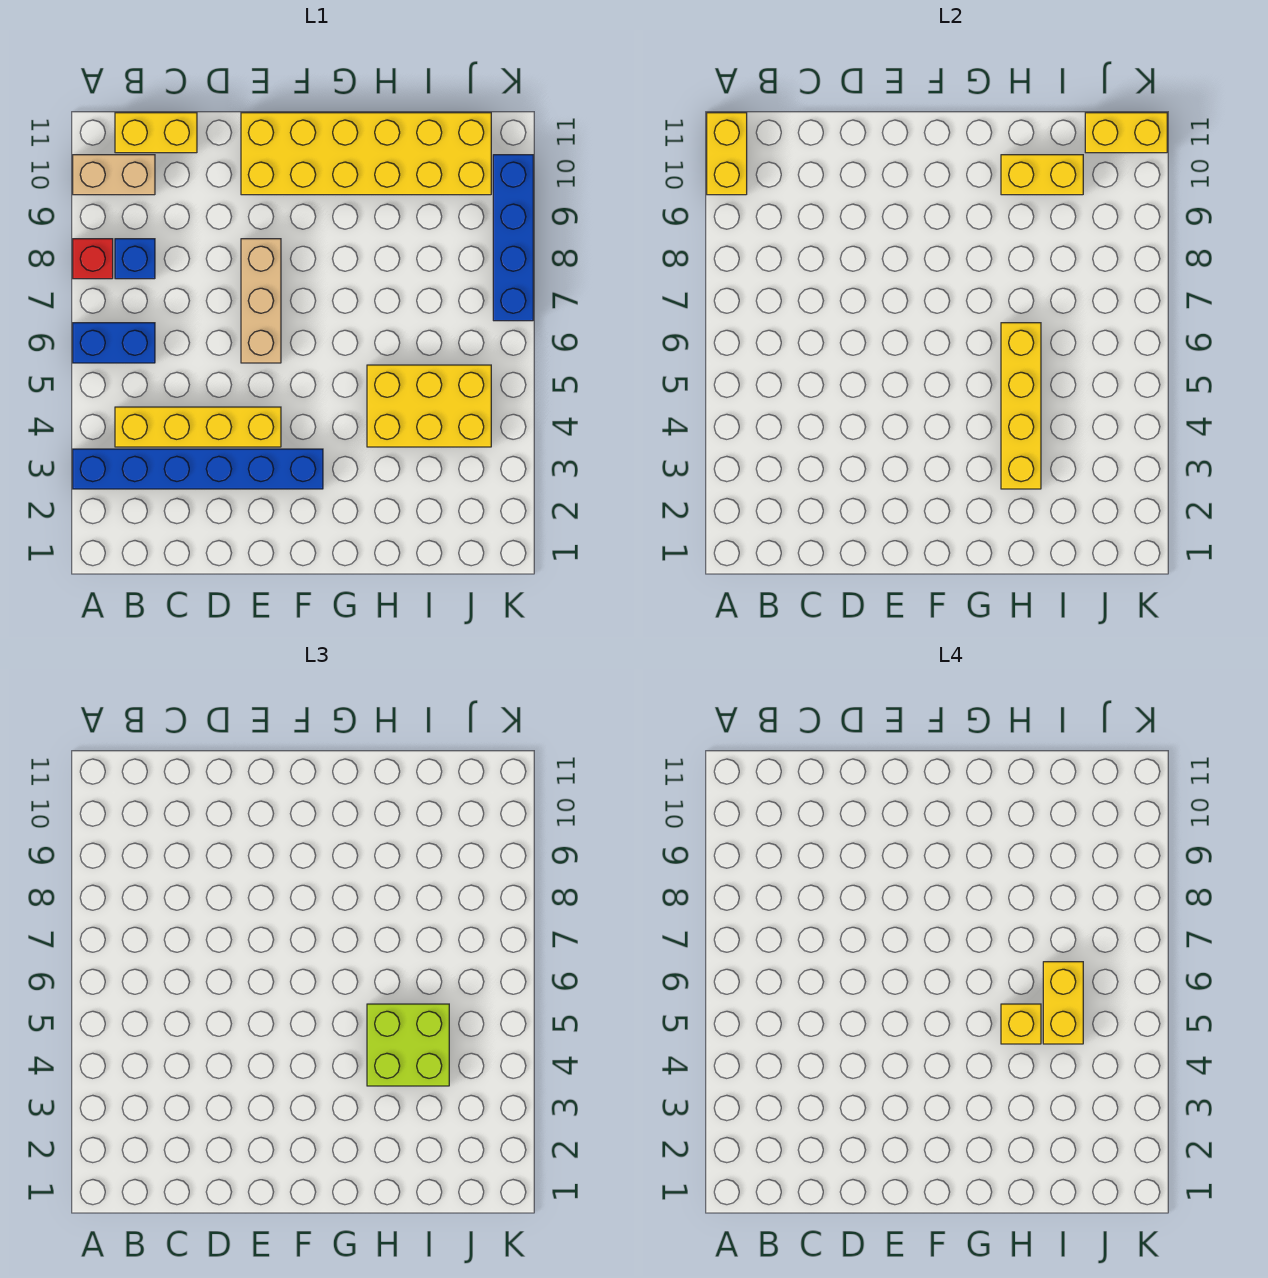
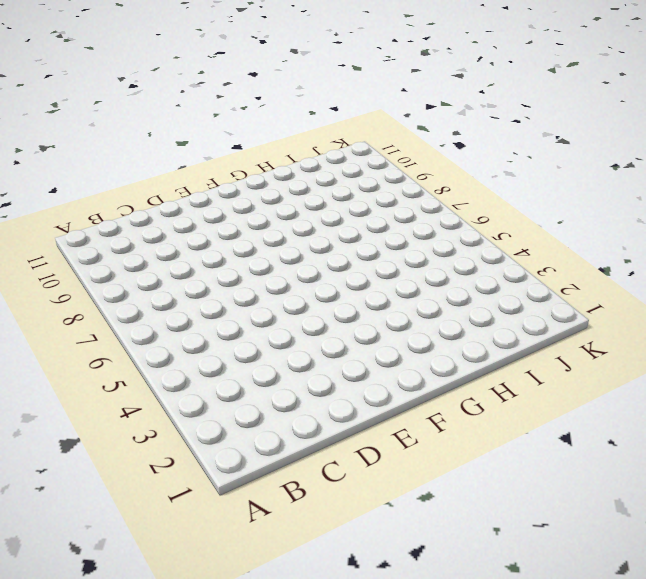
none -> blue brick A3:F3 level 1
none -> blue brick A6:B6 level 1
none -> red brick A8 level 1

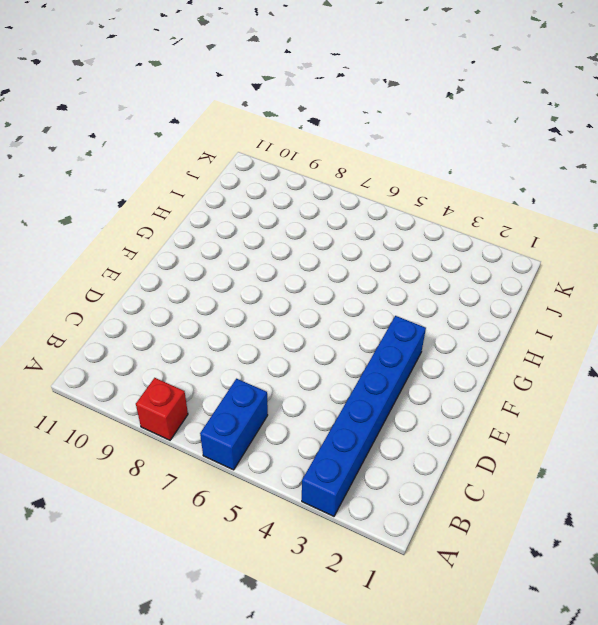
none -> tan brick A10:B10 level 1
none -> yellow brick B4:E4 level 1
none -> blue brick B8 level 1

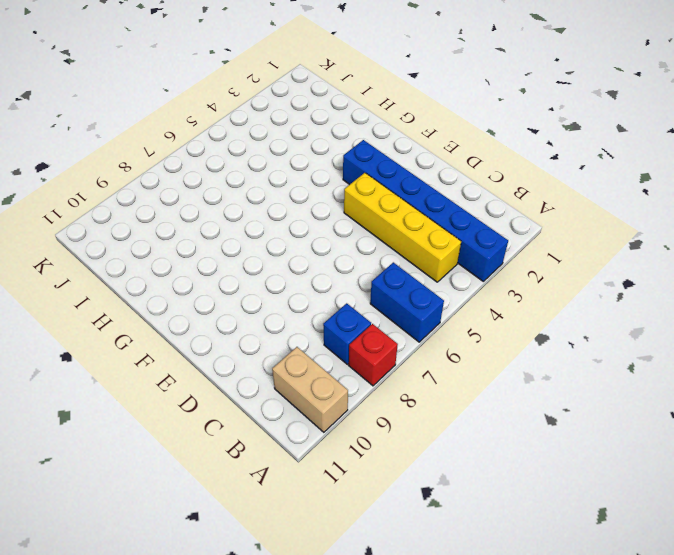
none -> yellow brick B11:C11 level 1
none -> tan brick E6:E8 level 1
none -> yellow brick E10:J11 level 1

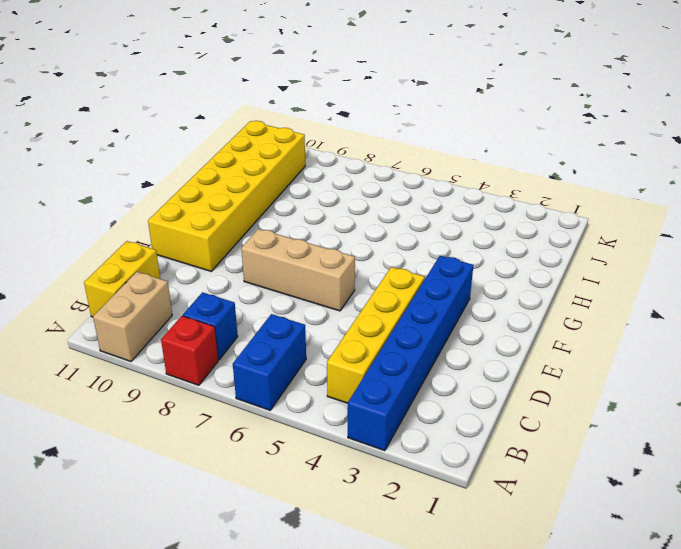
none -> yellow brick H4:J5 level 1
none -> blue brick K7:K10 level 1
none -> yellow brick A10:A11 level 2

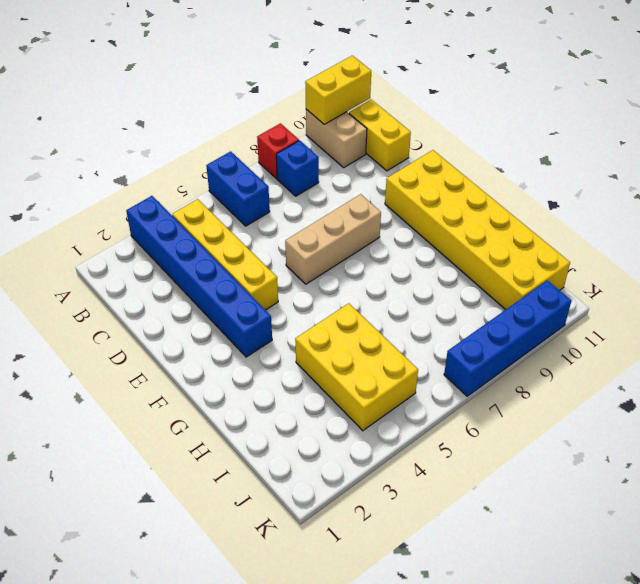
none -> yellow brick H3:H6 level 2
none -> yellow brick H10:I10 level 2
none -> yellow brick J11:K11 level 2

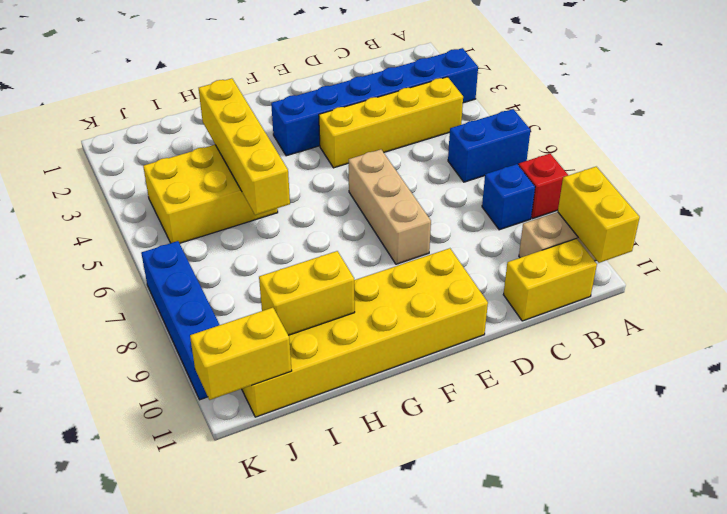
none -> lime brick H4:I5 level 3
none -> yellow brick H5 level 4
none -> yellow brick I5:I6 level 4

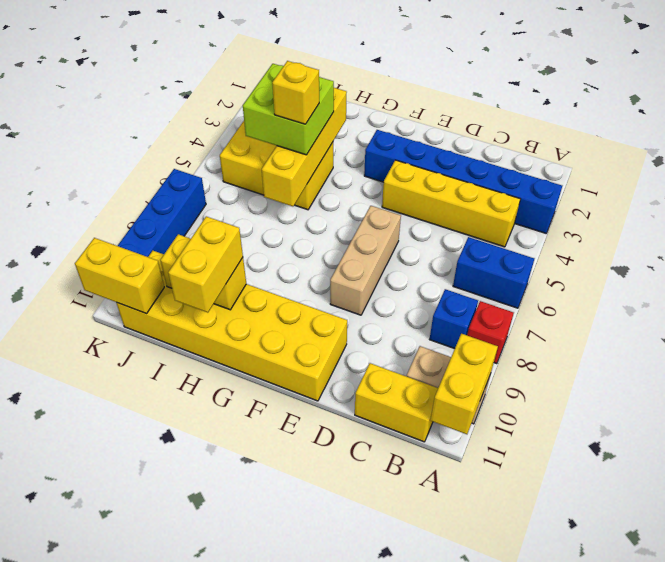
yellow brick H10:H11 level 3 -> yellow brick I5:I6 level 4

